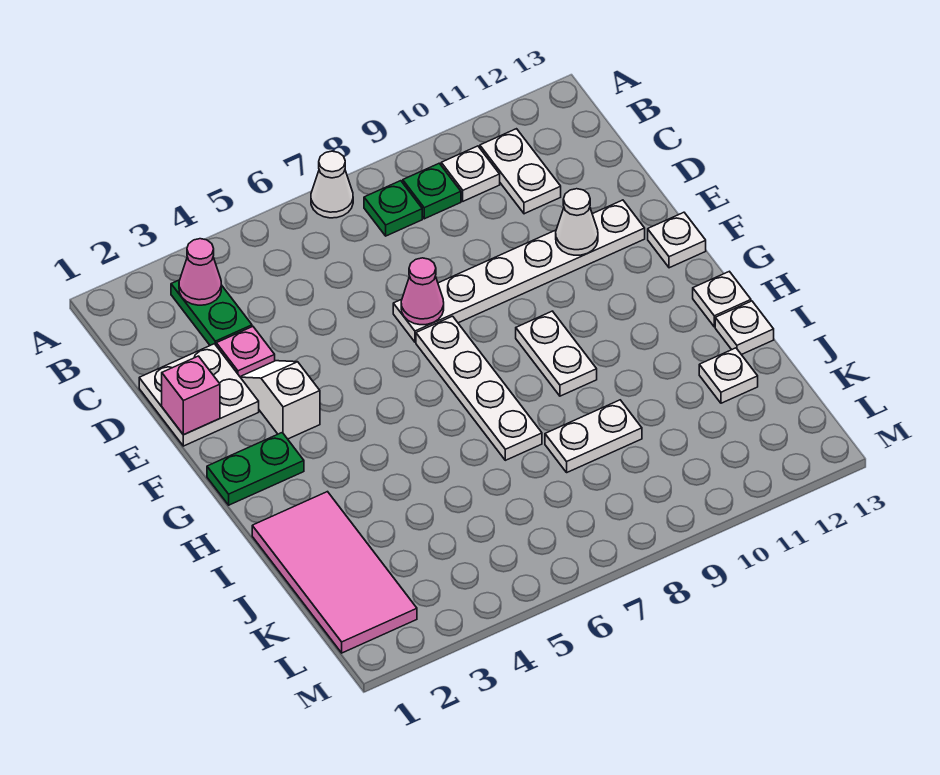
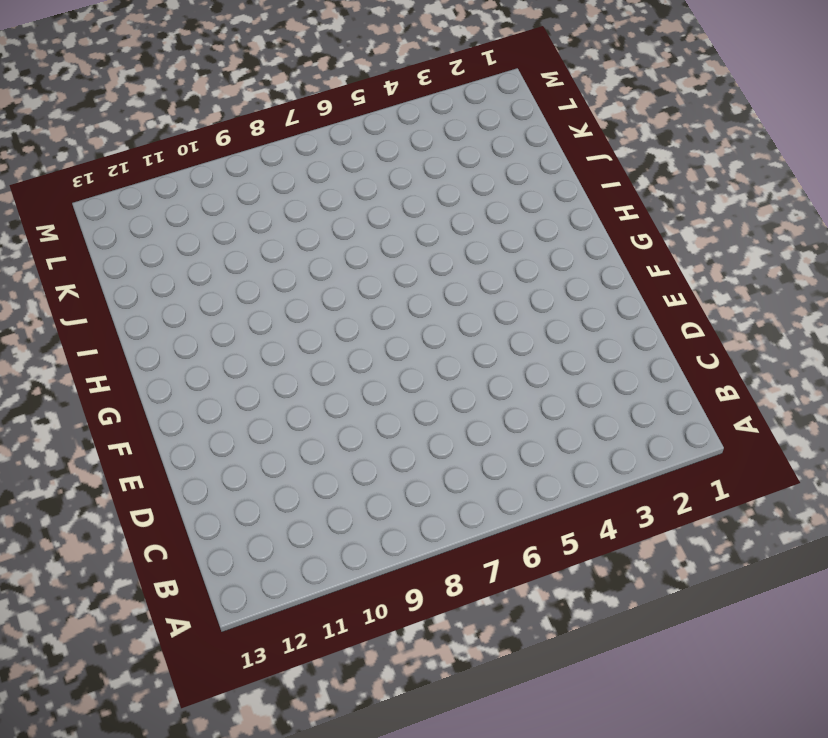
none -> white cone A7 level 1
none -> green plate B3:C3 level 1
none -> green plate B8 level 1

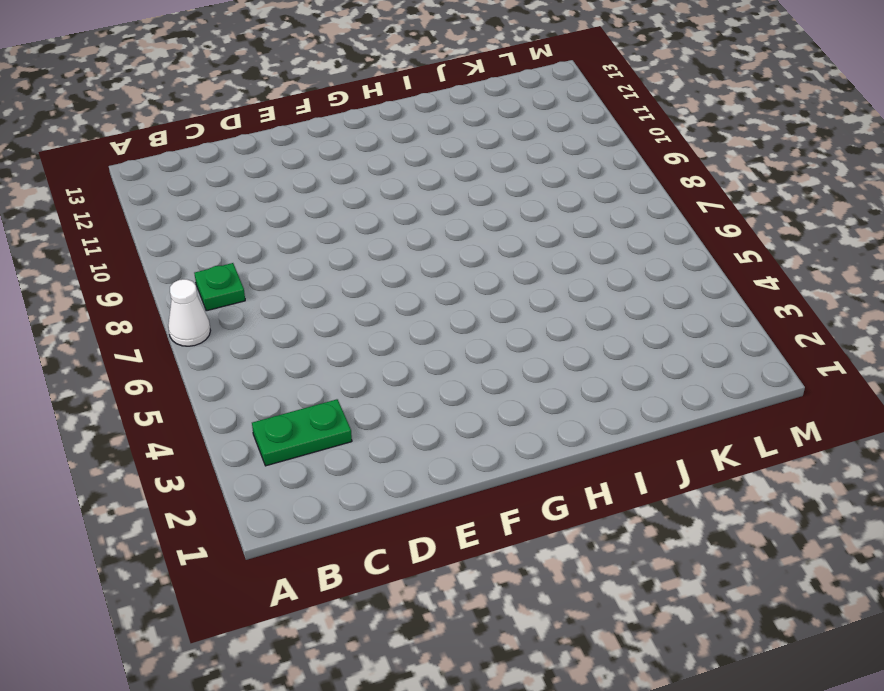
none -> green plate B9 level 1
none -> white plate B10 level 1
none -> white plate B11:C11 level 1

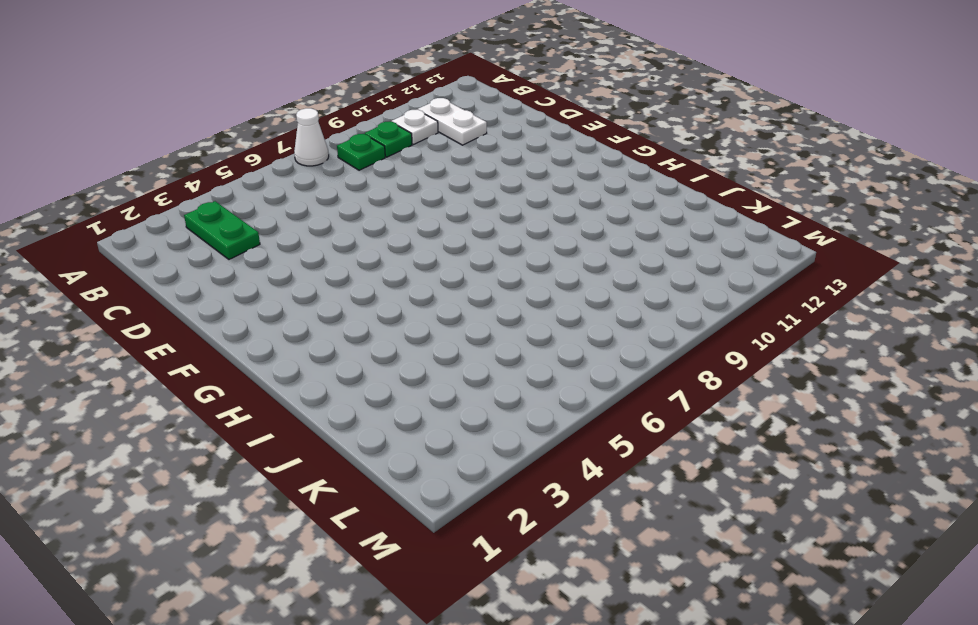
none -> white plate D1:E2 level 1
none -> pink plate D3 level 1
none -> white slope E3:F3 level 1 top F

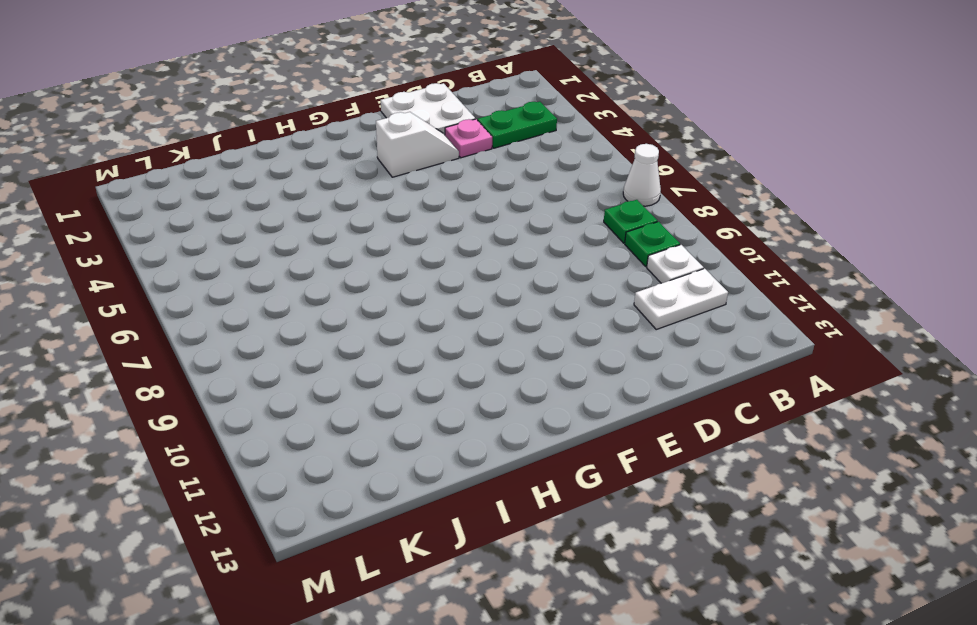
none -> white plate E7:E12 level 1
none -> white plate F7:I7 level 1
none -> white plate F13 level 1

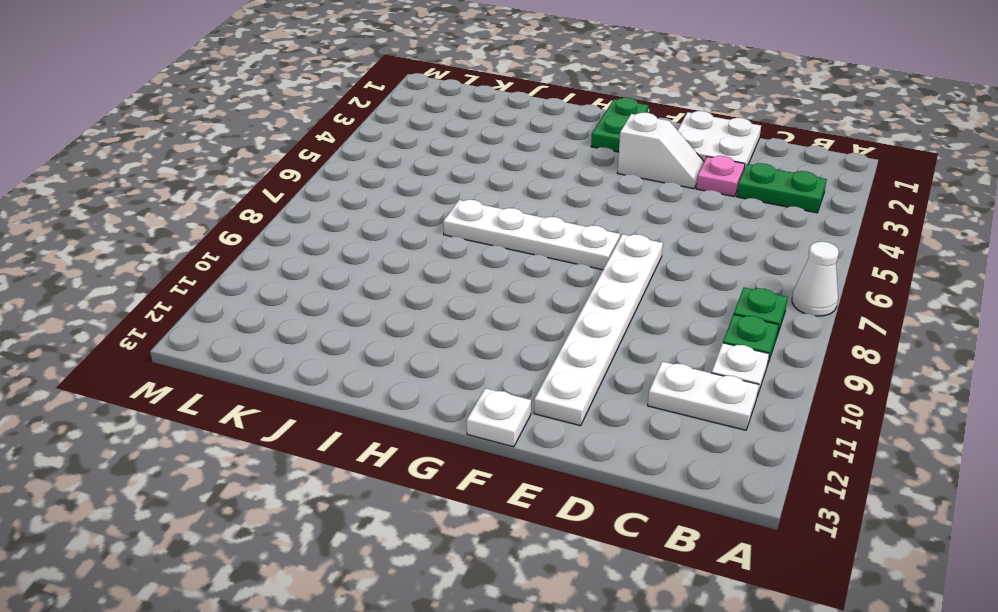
none -> white plate G9:H9 level 1
none -> white plate H13 level 1
none -> pink tile I1:L2 level 1

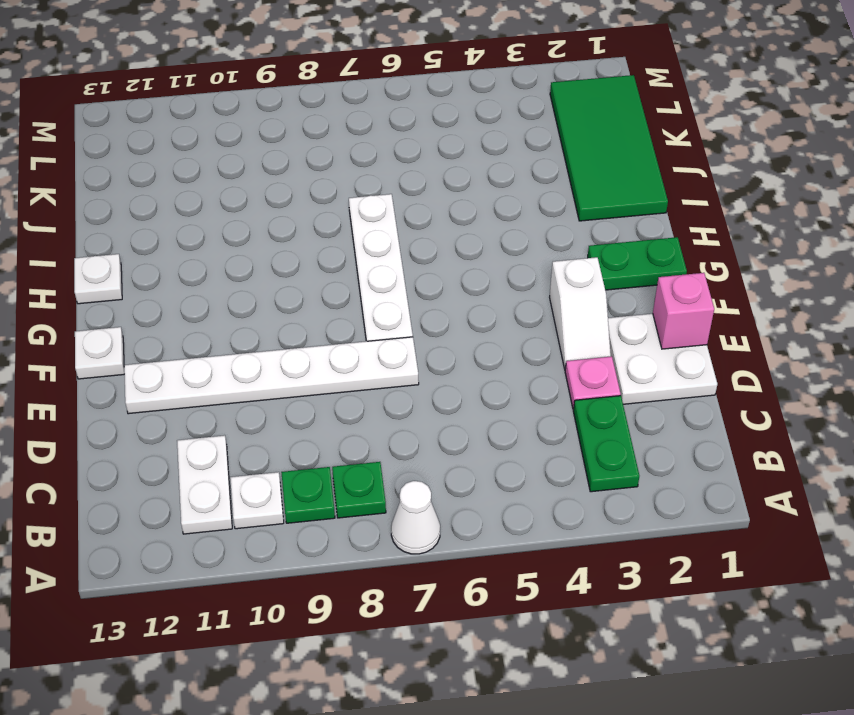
green tile I1:L2 level 1 -> pink tile I1:L2 level 1
none -> white plate G9:H9 level 1
none -> white plate I13 level 1
none -> white plate J8:J9 level 1

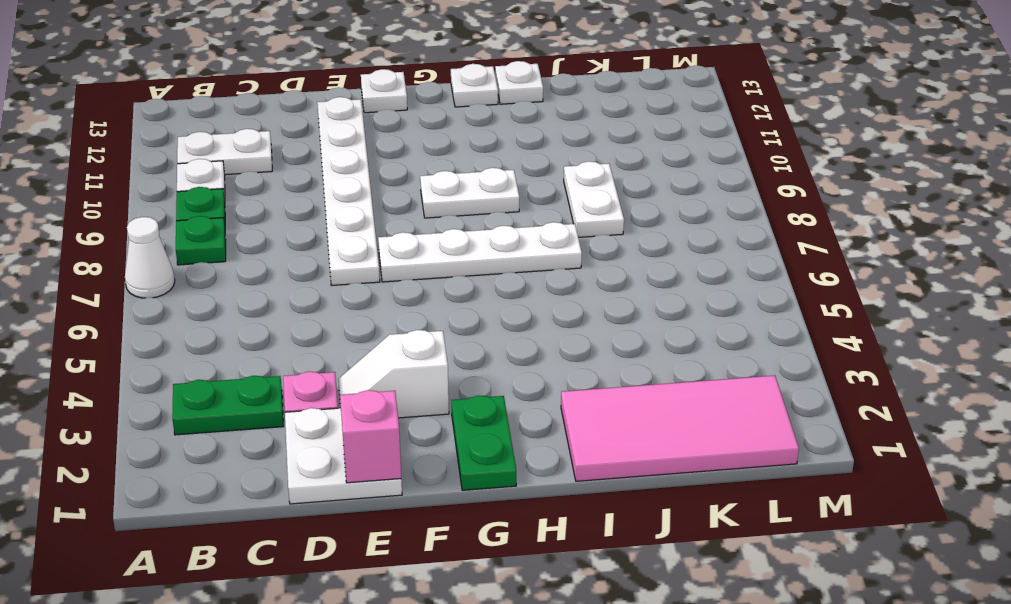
none -> white plate J12 level 1
none -> pink cone B3 level 2
none -> pink cone E7 level 2

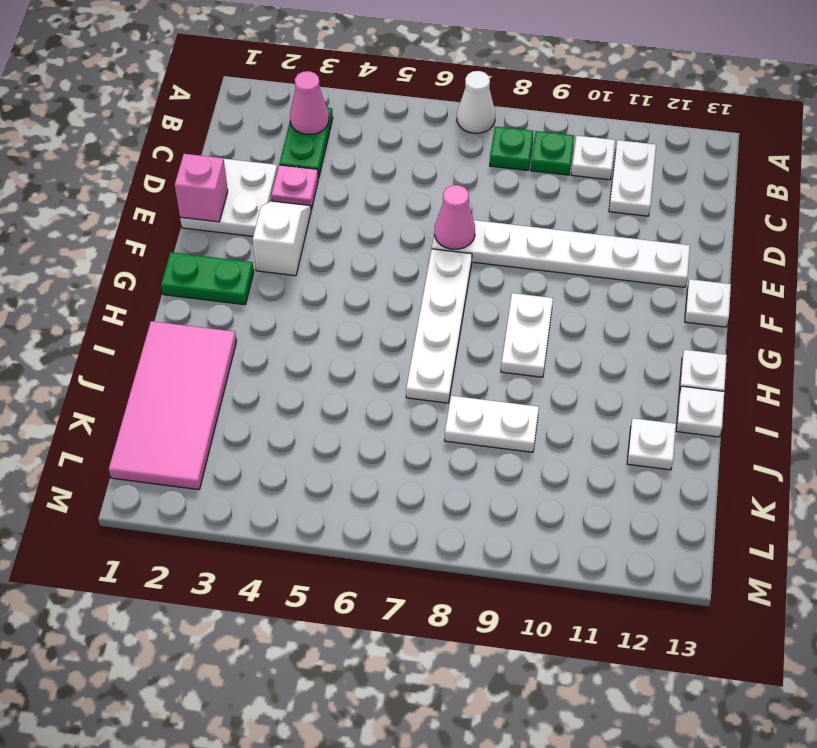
none -> white cone E11 level 2

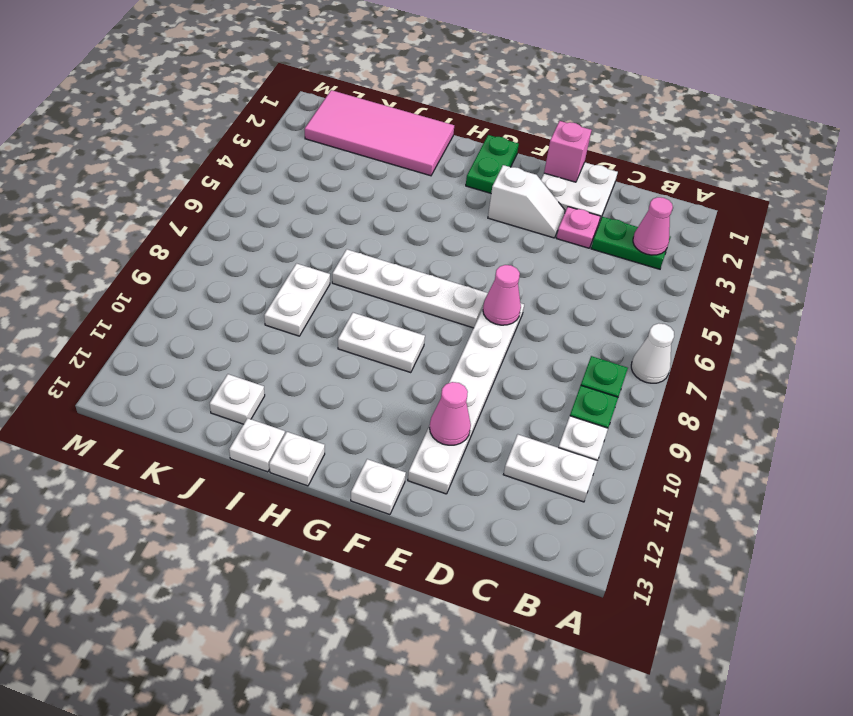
pink cone E11 level 2 -> white cone E11 level 2

